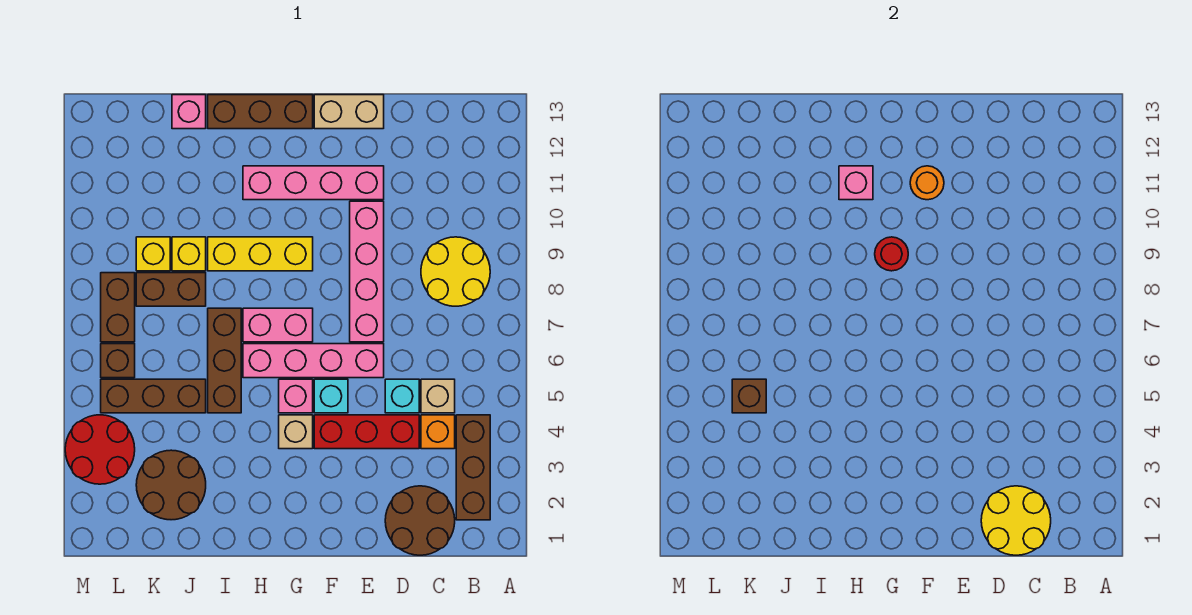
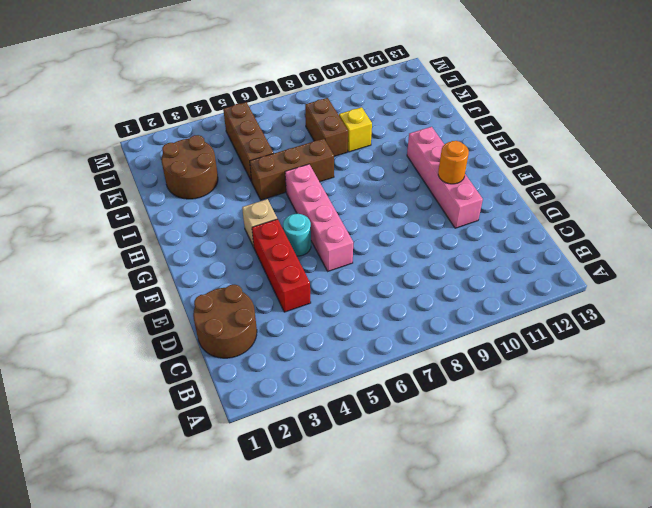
cyan round brick F5 level 1 -> cyan brick F5 level 1
none -> brown brick B2:B4 level 1
none -> yellow round brick B8:C9 level 1
none -> orange brick C4 level 1
none -> tan brick C5 level 1

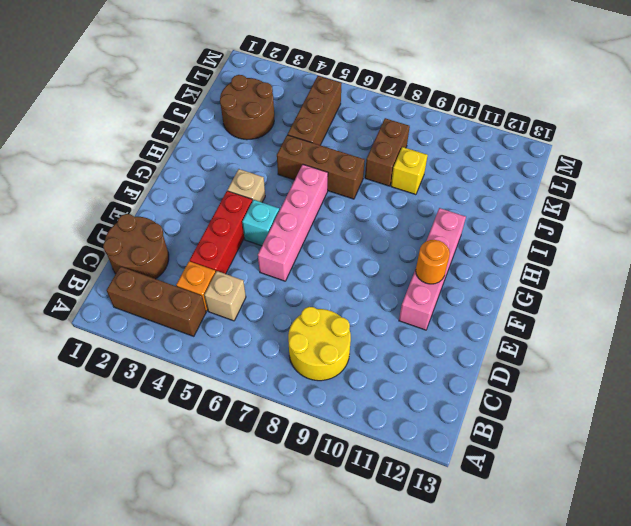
none -> cyan brick D5 level 1
none -> pink brick E7:E10 level 1
none -> tan brick E13:F13 level 1
none -> pink brick G5 level 1

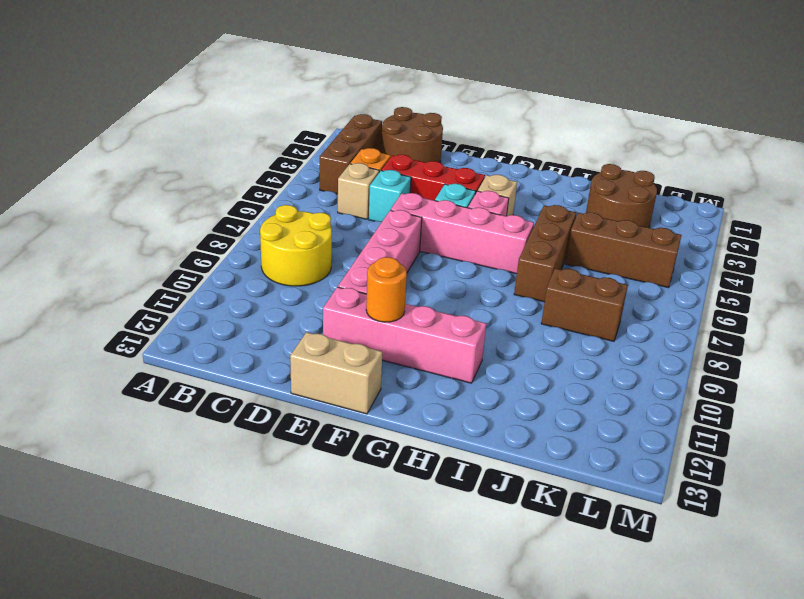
none -> pink brick G7:H7 level 1
none -> yellow brick G9:I9 level 1
none -> brown brick G13:I13 level 1
none -> yellow brick J9 level 1

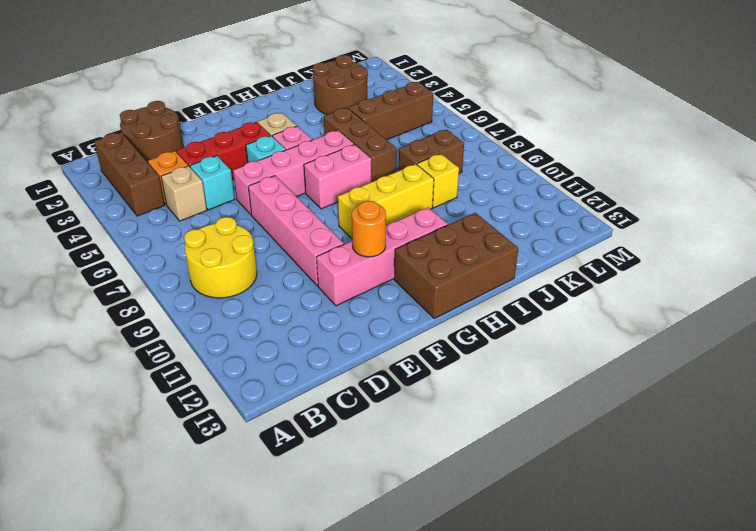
brown brick G12:I13 level 1 -> brown brick G13:I13 level 1
none -> tan brick E13:F13 level 1
none -> pink brick J13 level 1
none -> yellow brick K9 level 1
none -> red round brick L3:M4 level 1

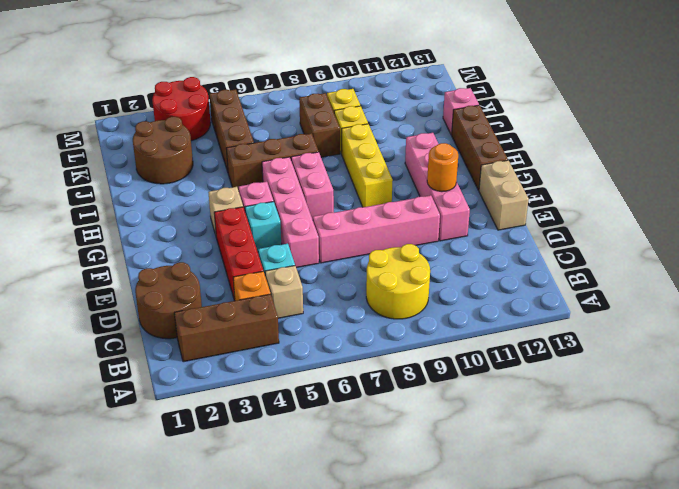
none -> brown brick L6 level 1
none -> brown brick L7:L8 level 1
none -> yellow round brick C1:D2 level 2
none -> red round brick G9 level 2

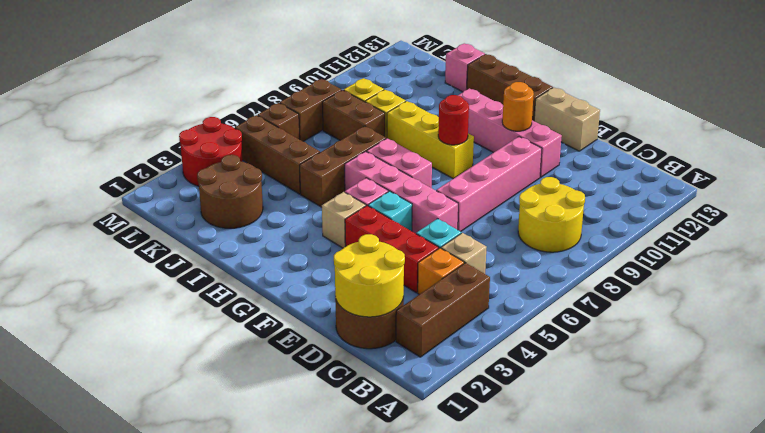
none -> pink brick H11 level 2
none -> brown brick K5 level 2

